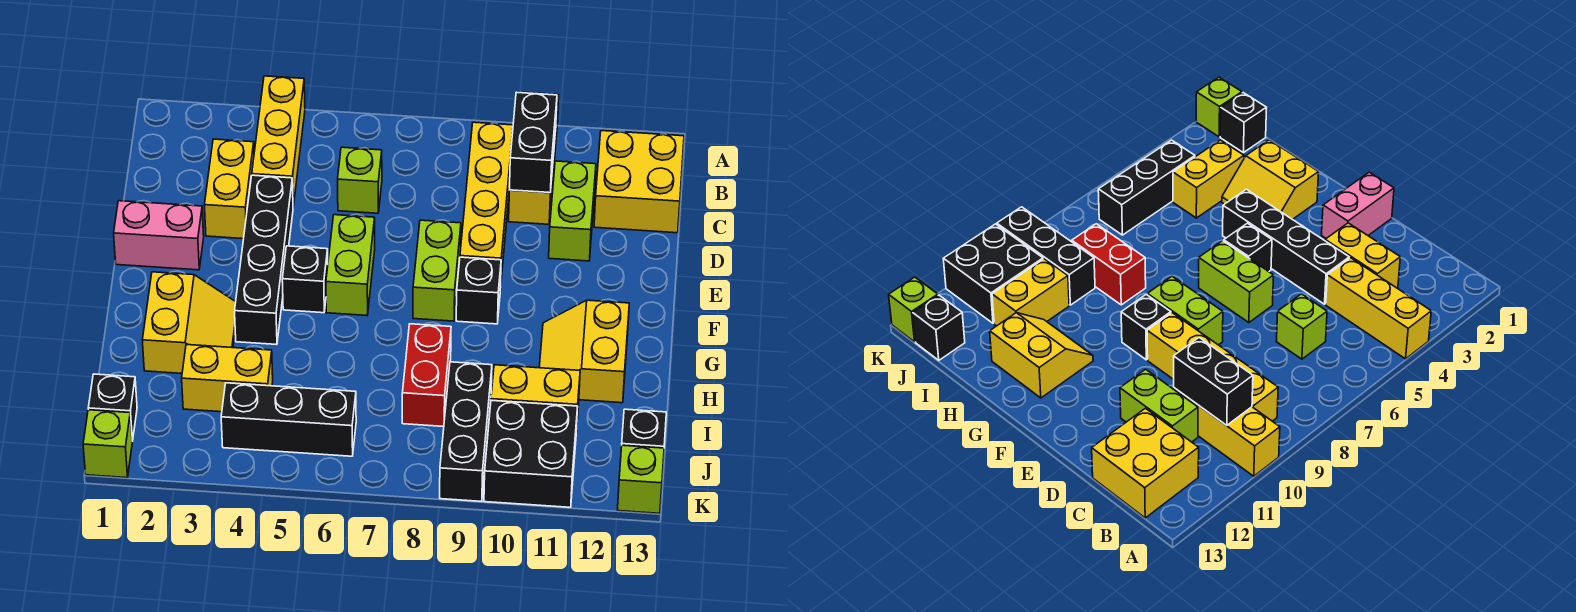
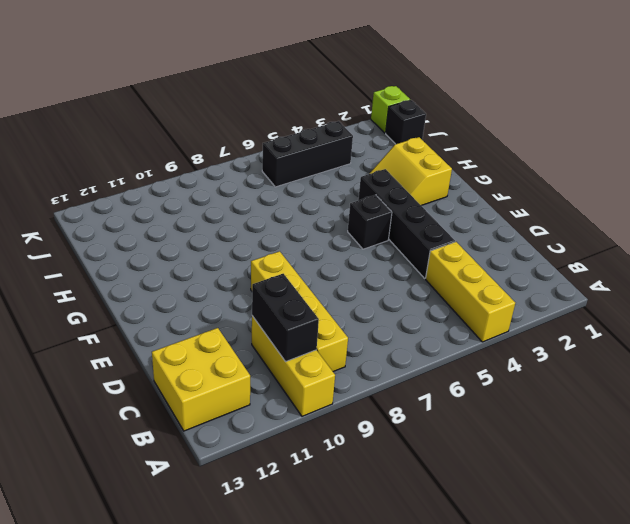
none -> yellow brick C3:D3 level 1
none -> lime brick C6 level 1
none -> lime brick C11:D11 level 1

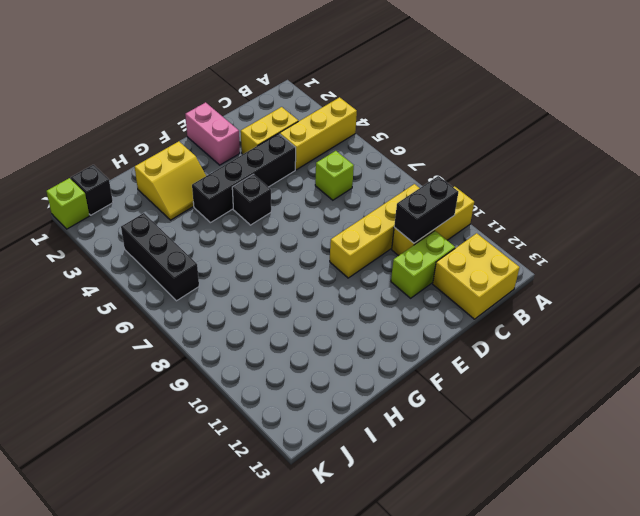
none -> lime brick E6:F6 level 1
none -> lime brick E8:F8 level 1
none -> black brick F9 level 1

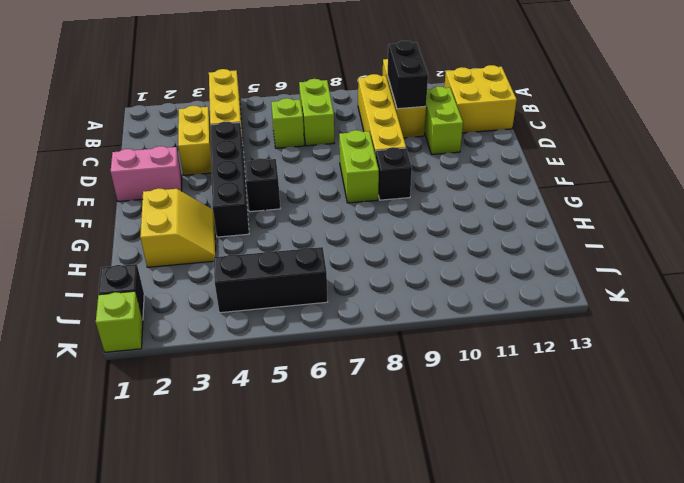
lime brick B7:C7 level 1 -> lime brick E6:F6 level 1
none -> yellow slope G11:H12 level 1 top 12
none -> red brick H8:I8 level 1
none -> yellow brick I3:I4 level 1

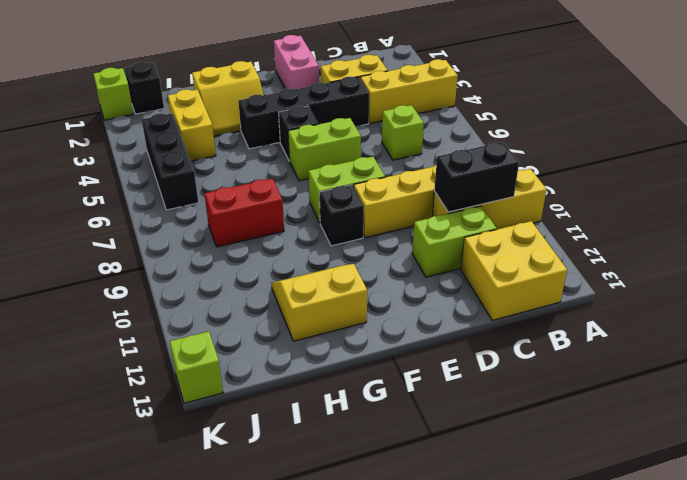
none -> black brick I9:K9 level 1
none -> yellow brick I10:I11 level 1
none -> black brick J10:K11 level 1

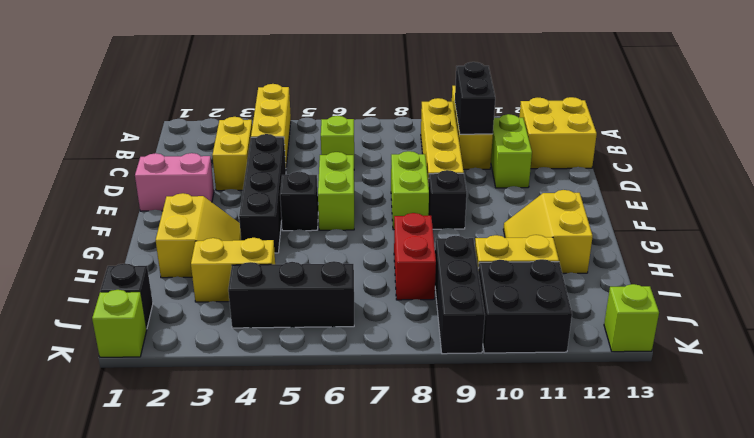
none -> black brick J13 level 1

